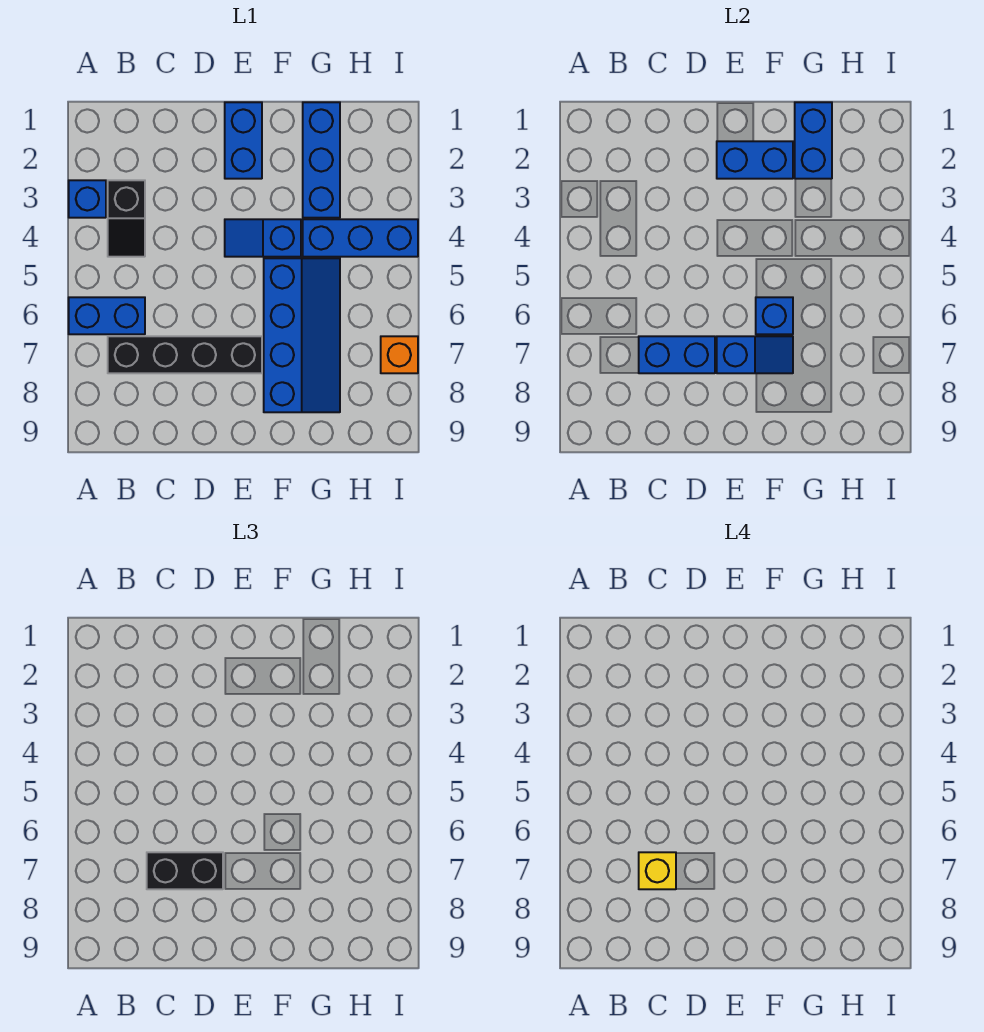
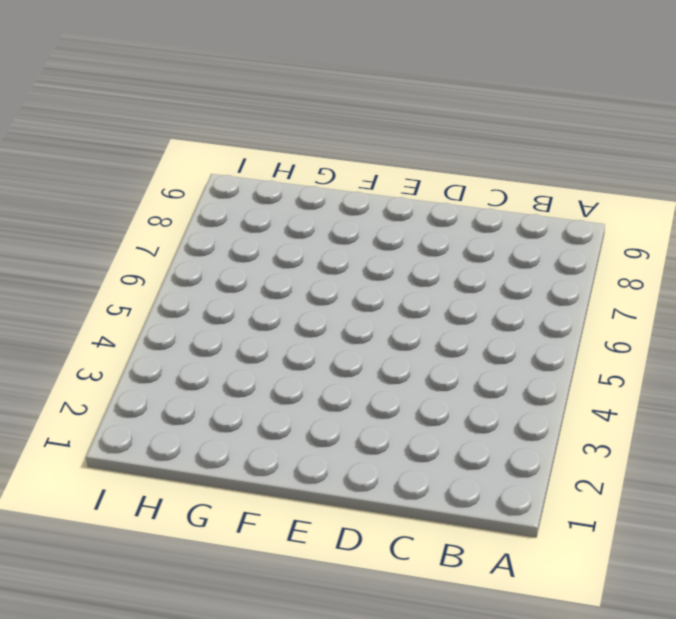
none -> blue brick A3 level 1
none -> blue brick A6:B6 level 1
none -> black slope B3:B4 level 1 top 3

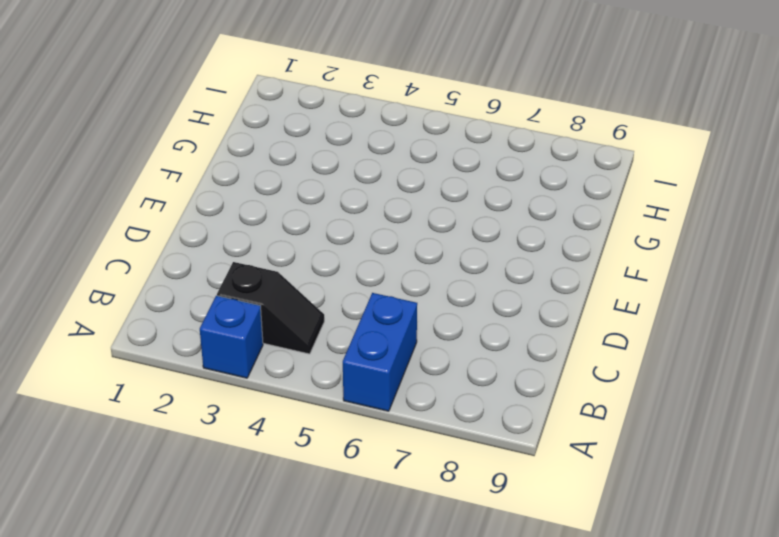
none -> black brick B7:E7 level 1
none -> blue brick E1:E2 level 1
none -> blue slope E4:F4 level 1 top F

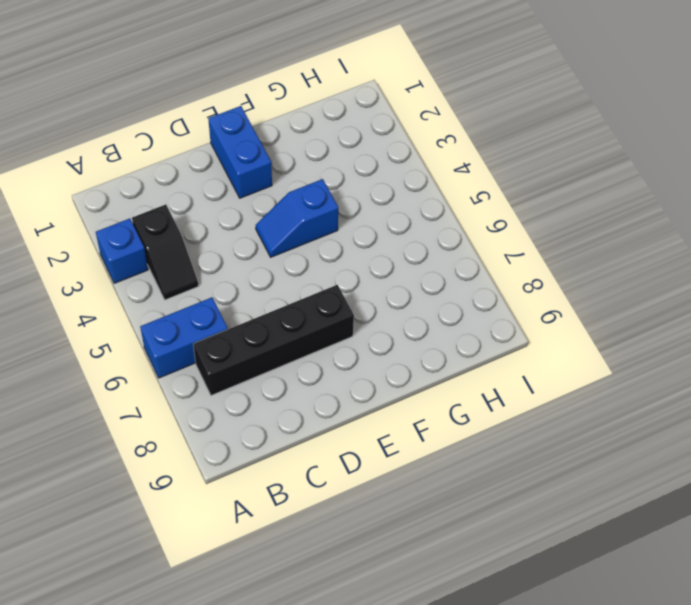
none -> blue slope F5:G8 level 1 top F
none -> blue brick G1:G3 level 1
none -> blue brick G4:I4 level 1

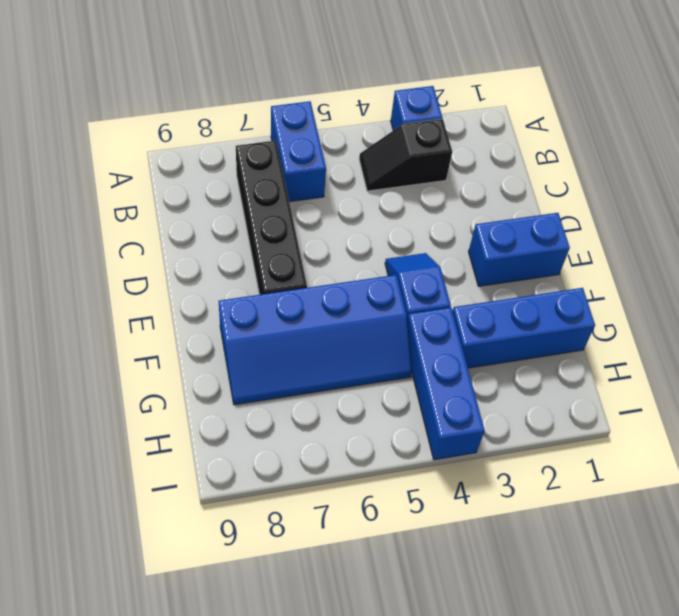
none -> orange brick I7 level 1
none -> blue brick C7:D7 level 2
none -> blue brick E2:F2 level 2

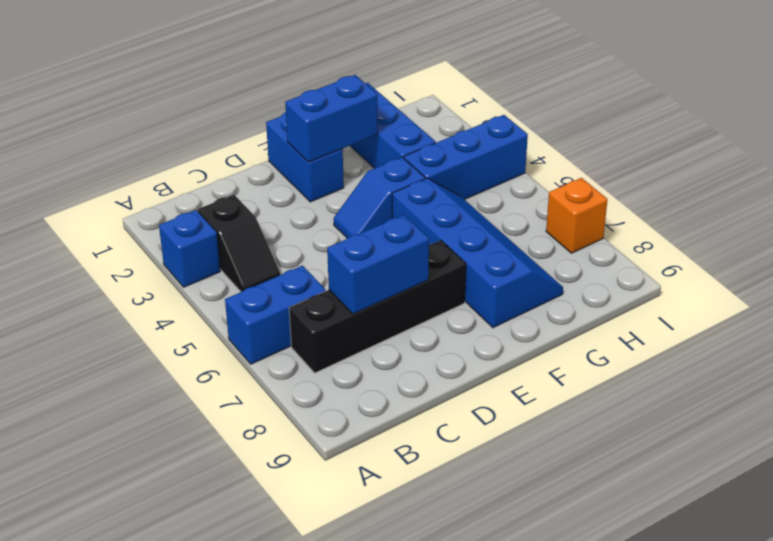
none -> blue slope E7:F7 level 2 top E
none -> blue brick F6 level 2
none -> blue brick G1:G2 level 2

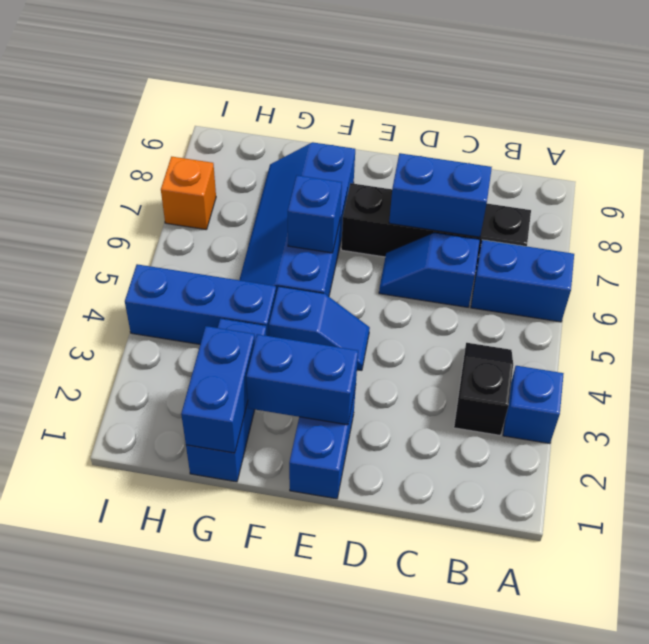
blue slope C6:D6 level 1 top C -> blue slope E7:F7 level 2 top E
none -> black brick C7:D7 level 3
none -> yellow brick C7 level 4

